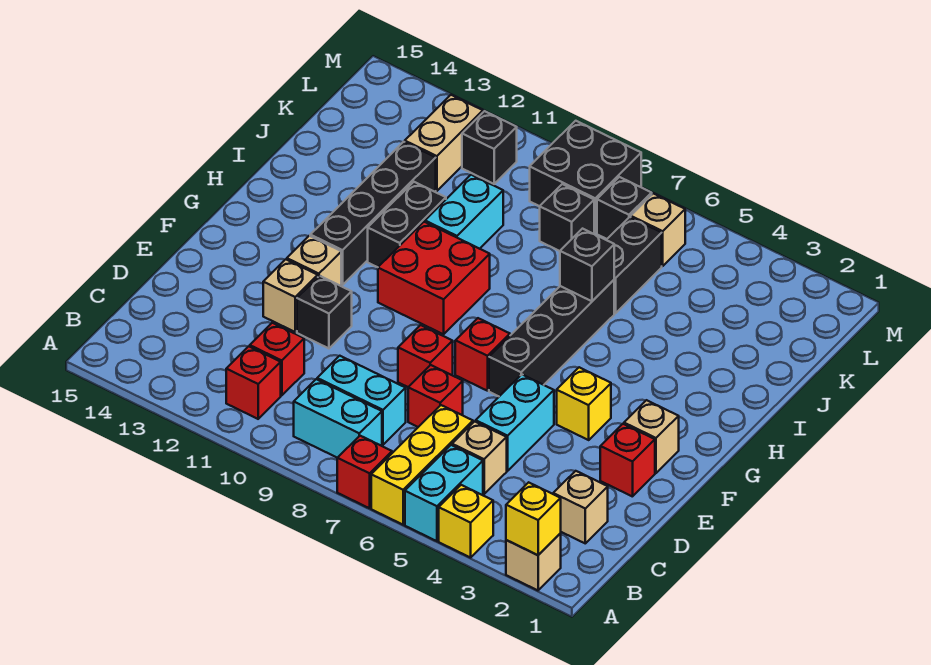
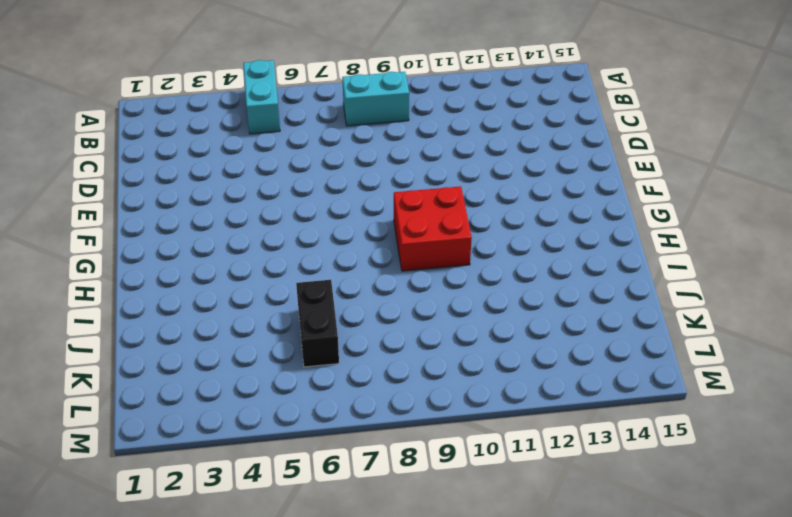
none -> tan brick A2 level 1
none -> yellow brick A4 level 1
none -> yellow brick A6:C6 level 1
none -> red brick A7 level 1

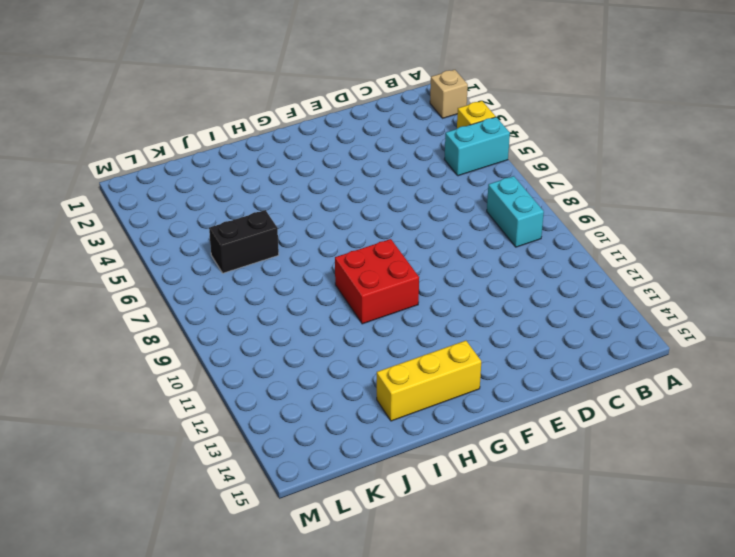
yellow brick G14:I14 level 1 -> yellow brick A6:C6 level 1
none -> red brick A7 level 1
none -> red brick B11 level 1
none -> tan brick C2 level 1
none -> tan brick C5 level 1

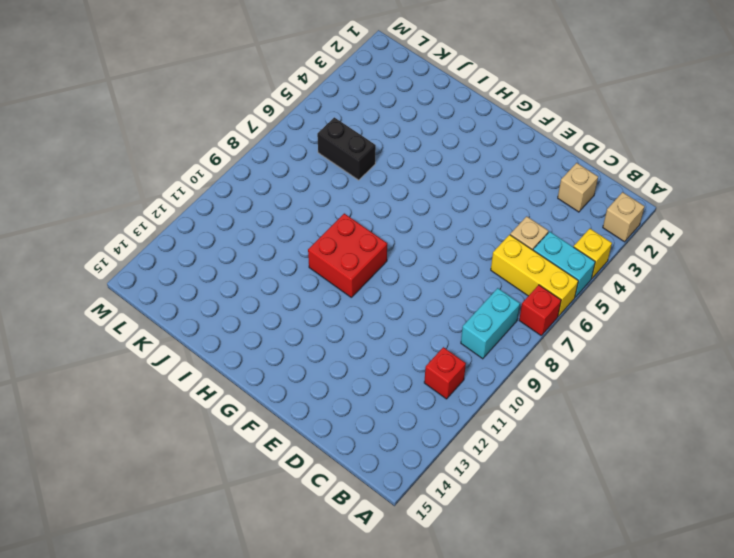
none -> cyan brick C8:C9 level 1
none -> red brick C11 level 1
none -> cyan brick D5:E5 level 1
none -> red brick D7 level 1

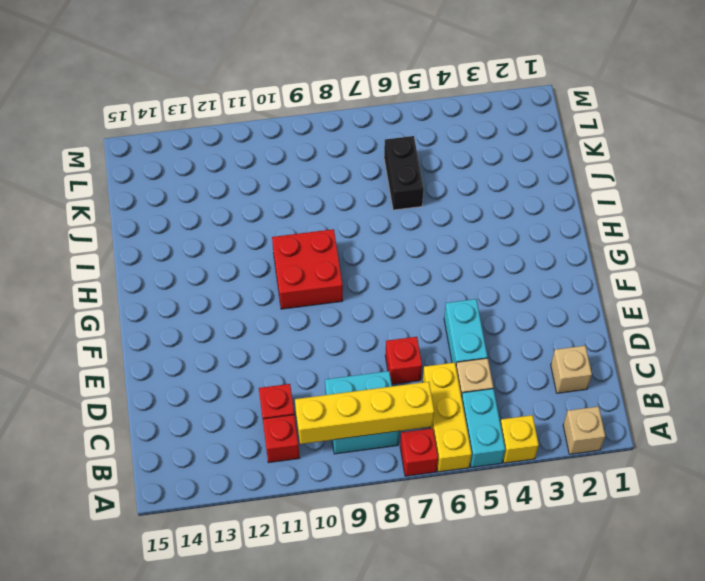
yellow brick B7:B10 level 2 -> none
none -> red brick E2 level 1
none -> red brick E8 level 1
none -> black brick E11 level 1
none -> tan brick E12 level 1

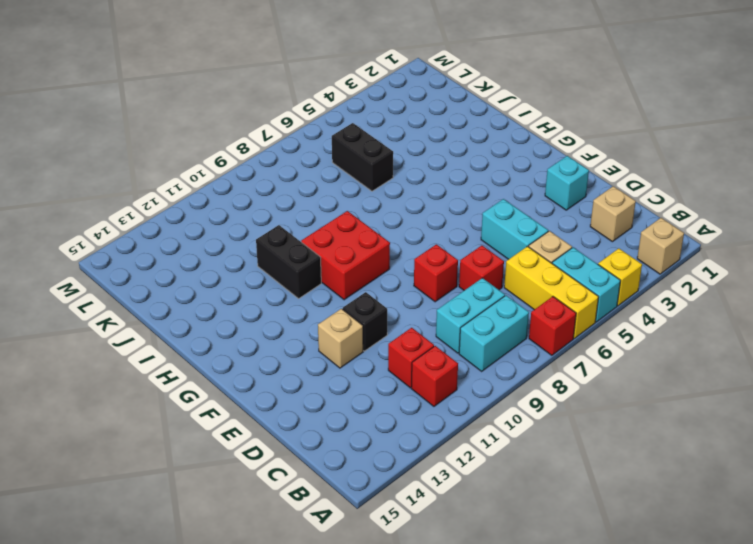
cyan brick E2 level 1 -> red brick E2 level 1
none -> tan brick F2 level 1
none -> yellow brick F4 level 1
none -> black brick F6:I6 level 1
none -> red brick F7 level 1

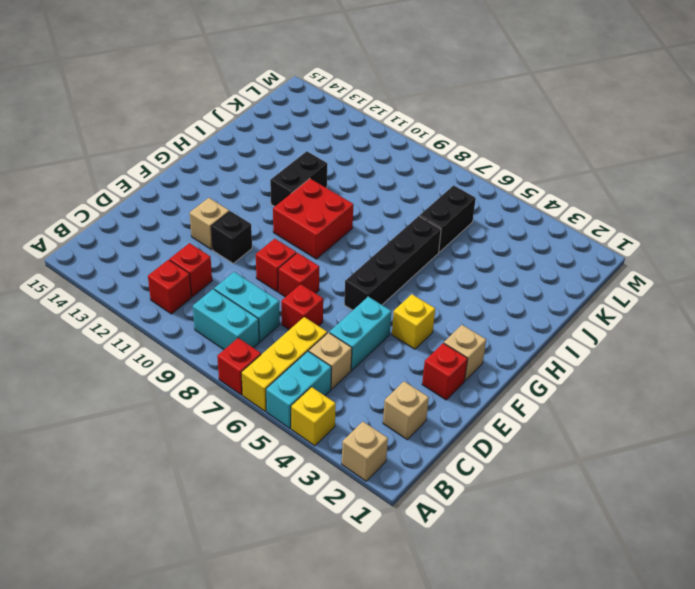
red brick E9 level 1 -> red brick F7 level 1
none -> tan brick F12 level 1
none -> black brick G12:J12 level 1
none -> cyan brick I10:J10 level 1
none -> black brick K8 level 1

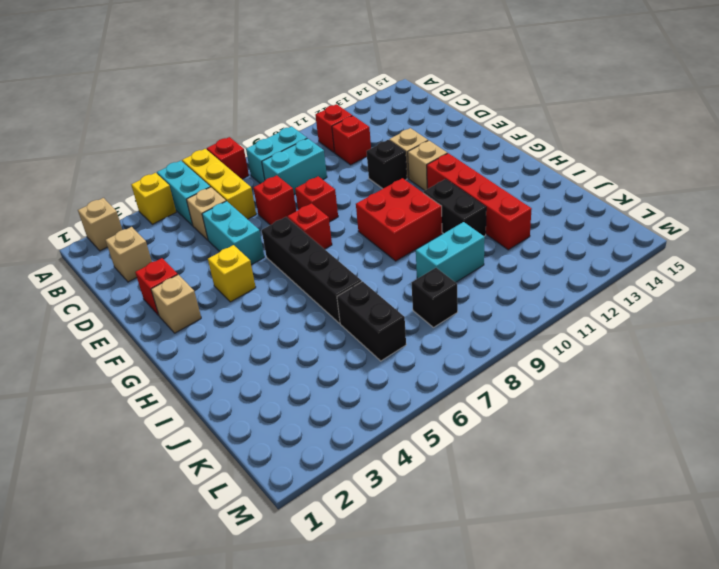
red brick G12:J12 level 1 -> black brick G12:J12 level 1
cyan brick J9:J10 level 1 -> cyan brick I10:J10 level 1
none -> tan brick K12:L12 level 1
none -> tan brick L6 level 1
none -> black brick L7 level 1
none -> black brick L8:M9 level 1

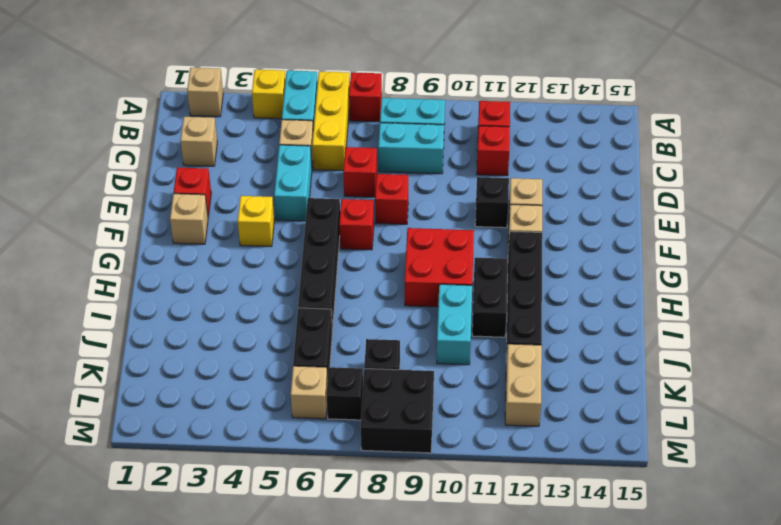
none -> black brick L11 level 1
none -> yellow brick A2 level 2
none -> black brick I6 level 2

